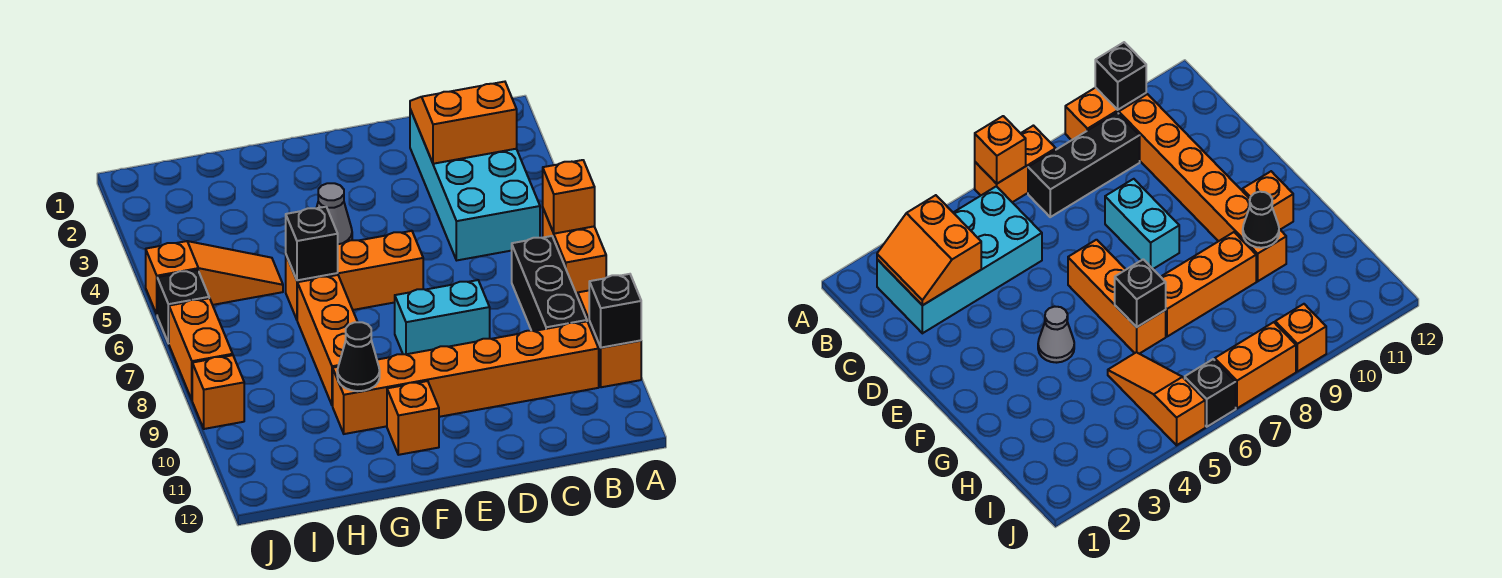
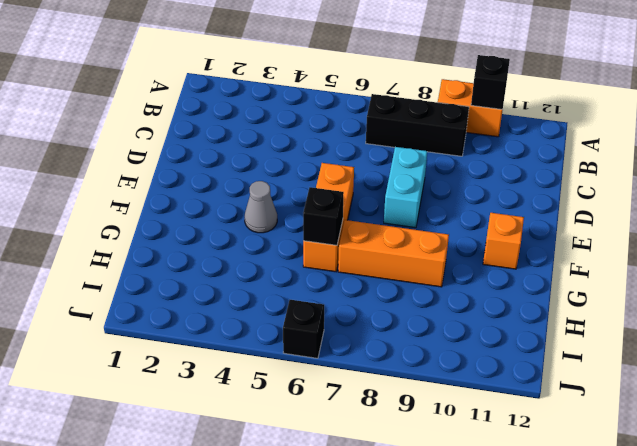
none -> orange brick A6:A7 level 1
none -> cyan brick B2:C5 level 1
none -> orange brick B10:G10 level 1

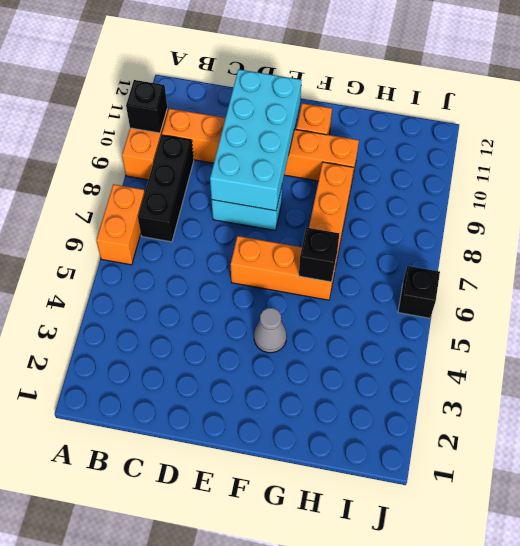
cyan brick D8:E11 level 2 -> cyan brick B2:C5 level 1
none -> orange slope H5:J5 level 1 top J
none -> orange brick J7:J8 level 1
none -> orange brick J9 level 1

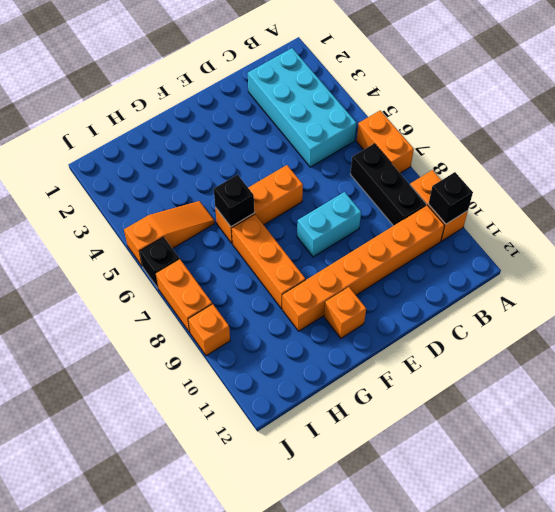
none -> grey cone F4 level 1
none -> orange brick A6 level 2
none -> orange slope B2:C3 level 2 top 3

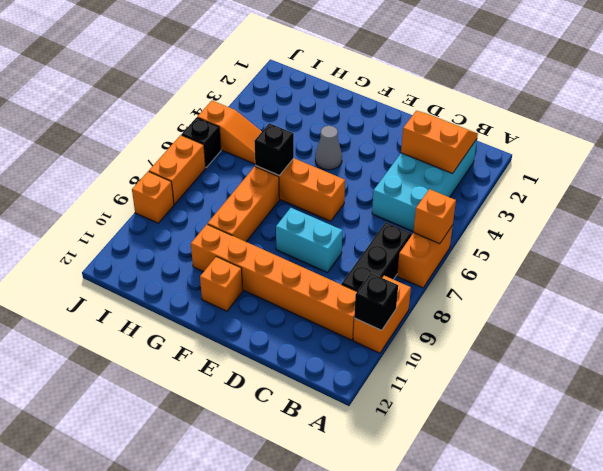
none -> black cone G10 level 2

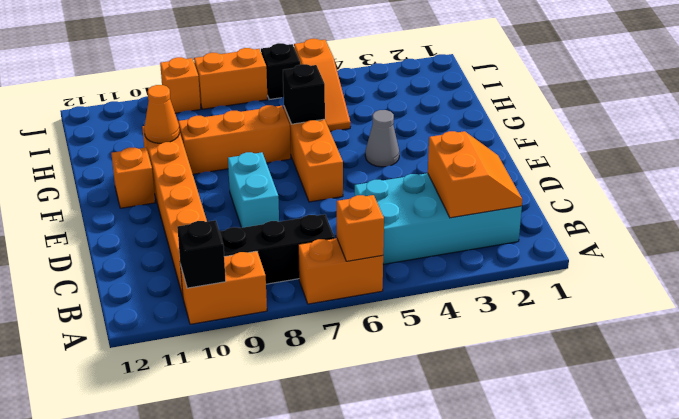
orange cone G10 level 2 -> black cone G10 level 2

